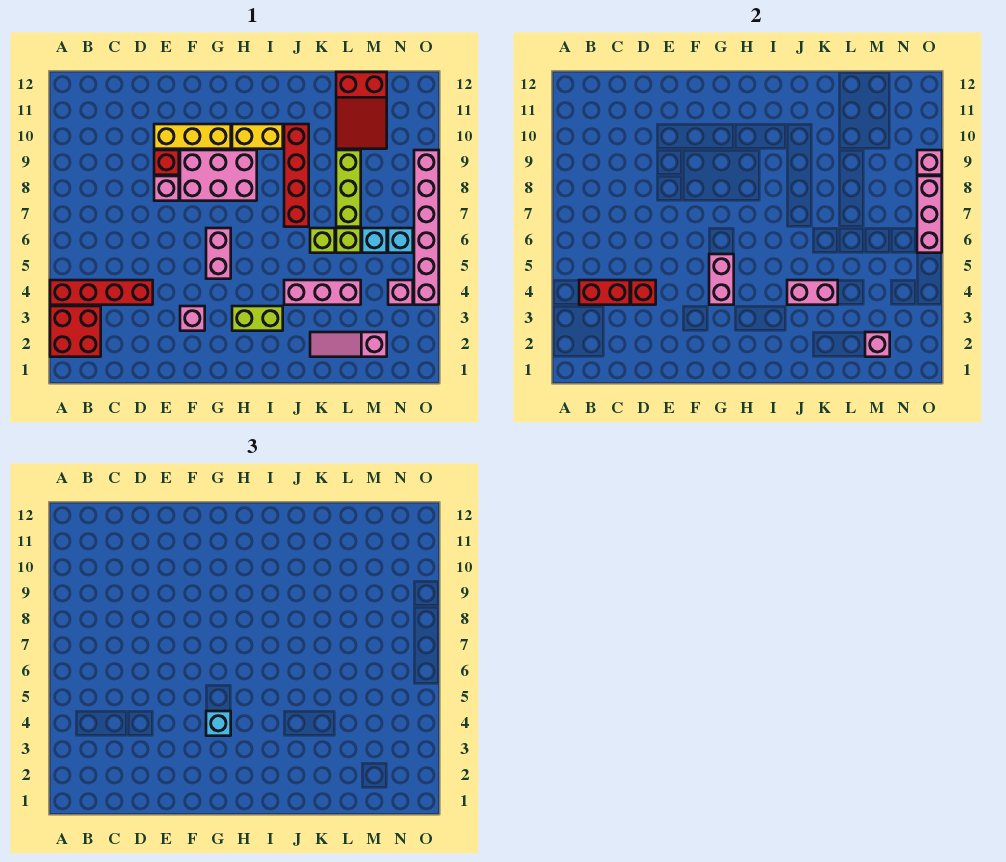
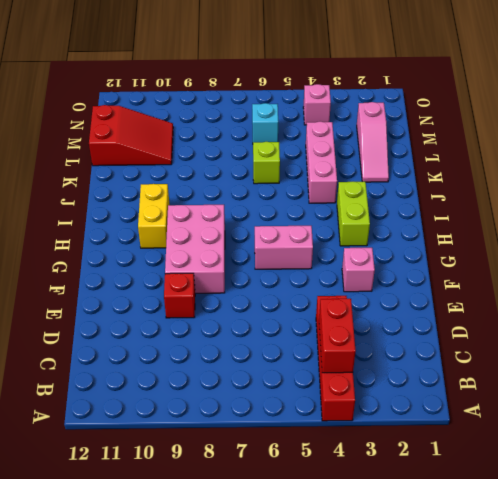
none -> red brick A2:B3 level 1
none -> pink brick E8 level 1
none -> yellow brick E10:G10 level 1

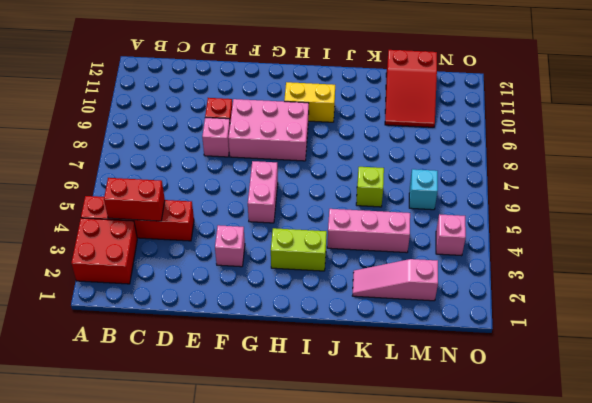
none -> yellow brick E10:G10 level 1
none -> red brick J7:J10 level 1
none -> lime brick L6 level 1

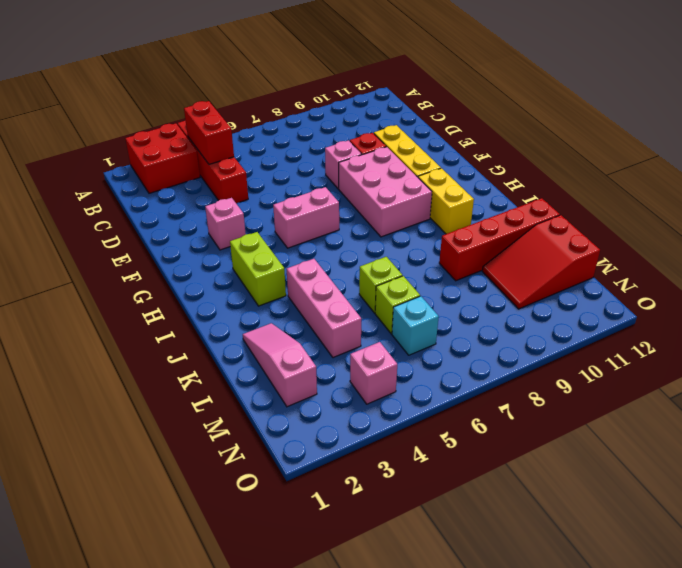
red brick K9:K12 level 1 -> red brick J7:J10 level 1
none -> lime brick L7:L9 level 1
none -> cyan brick N6 level 1
none -> pink brick O4:O9 level 1

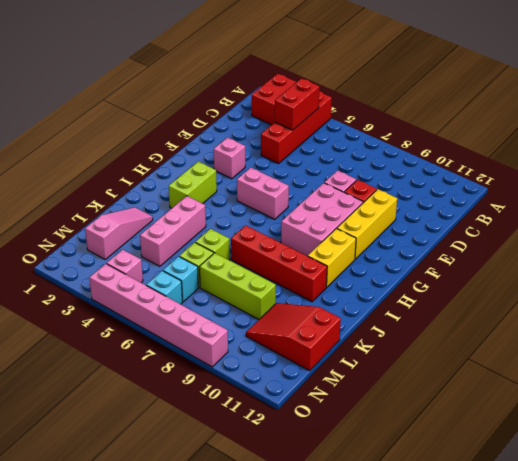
none -> red brick D4 level 2
none -> pink brick G4:G5 level 2
none -> pink brick J4:K4 level 2

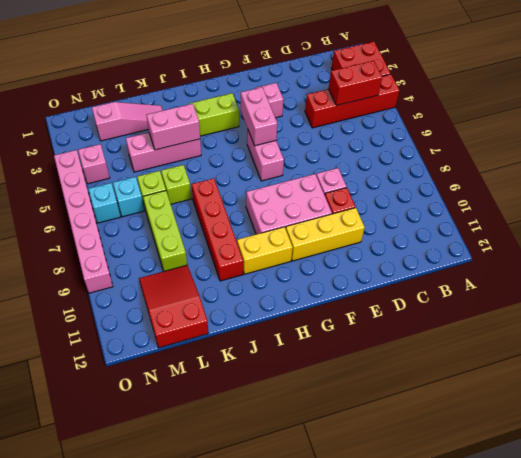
none -> red brick D4 level 2
none -> pink brick M2 level 2
none -> pink brick O6:O8 level 2

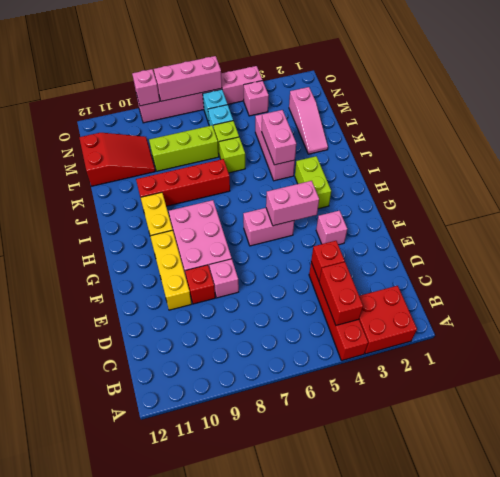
none -> pink brick M2 level 2
none -> cyan brick G4 level 3

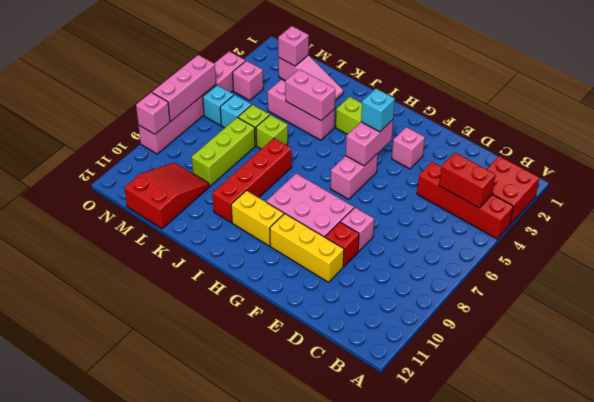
none -> red brick D4 level 2

